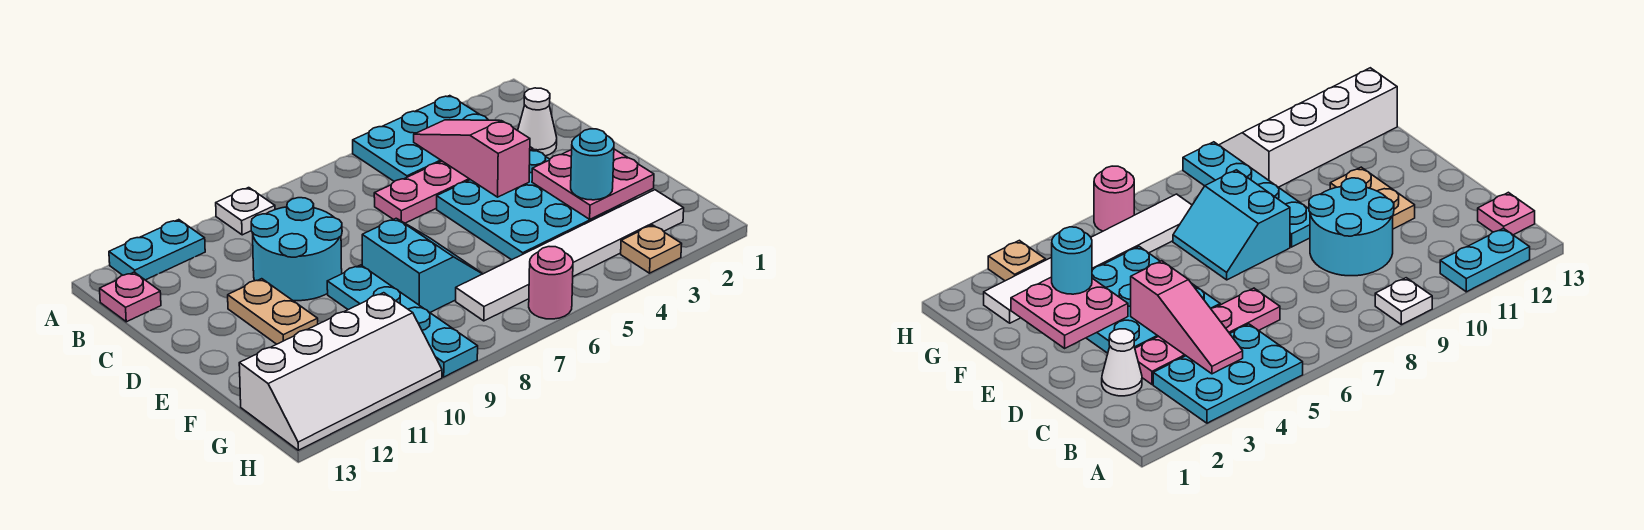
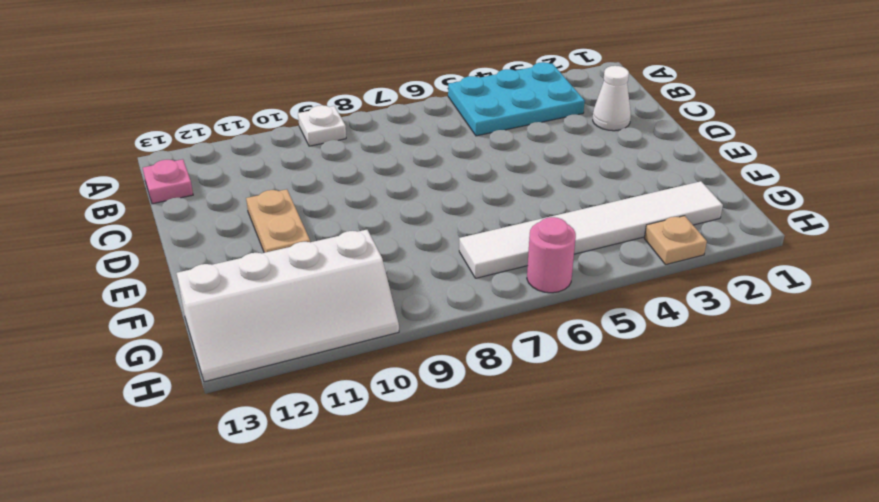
none -> cyan plate A11:A12 level 1
none -> pink plate C3:C6 level 1
none -> cyan round brick C9:D10 level 1

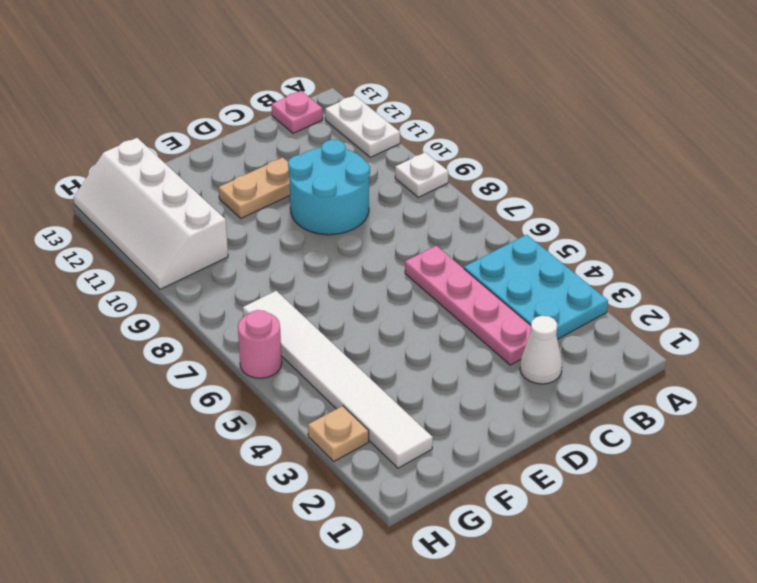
white plate A11:A12 level 1 -> cyan plate A11:A12 level 1
none -> cyan plate D3:F5 level 1
none -> cyan slope E7:F8 level 1 top 8
none -> cyan plate E9:H9 level 1

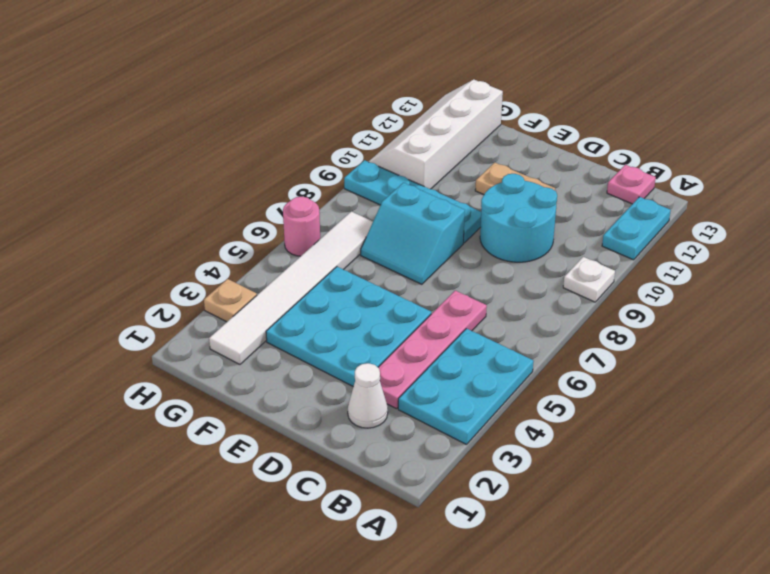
none -> pink slope B4:D4 level 2 top D
none -> pink plate E2:F3 level 2
none -> cyan round brick F3 level 3

